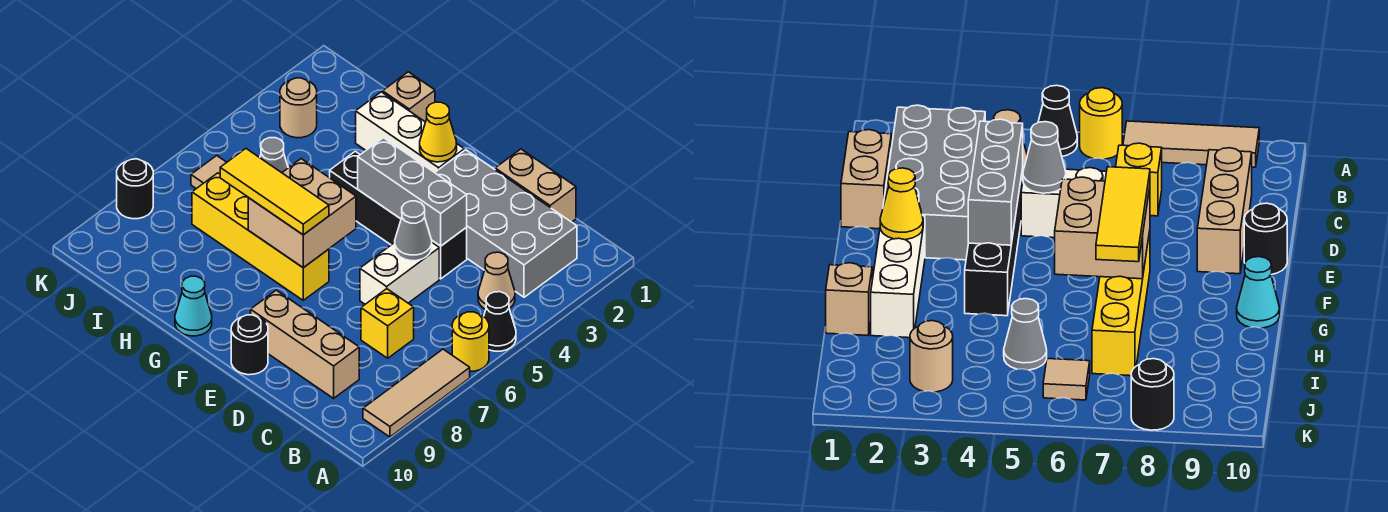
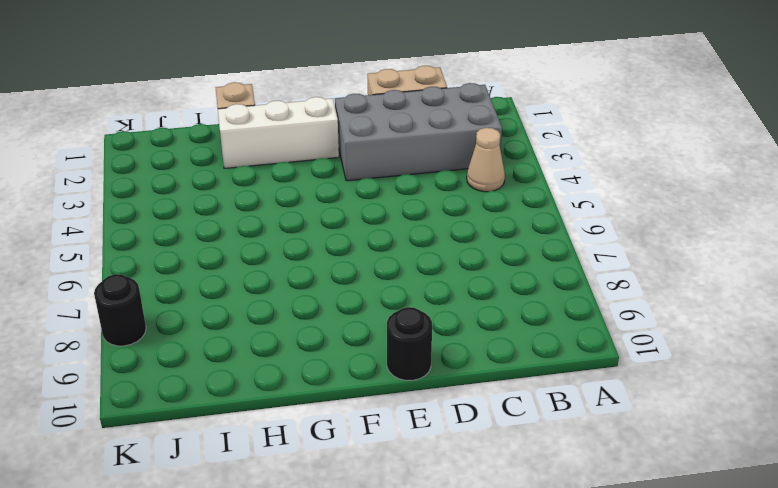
none -> black cone A5 level 1
none -> yellow round brick A6 level 1
none -> tan tile A7:A9 level 1

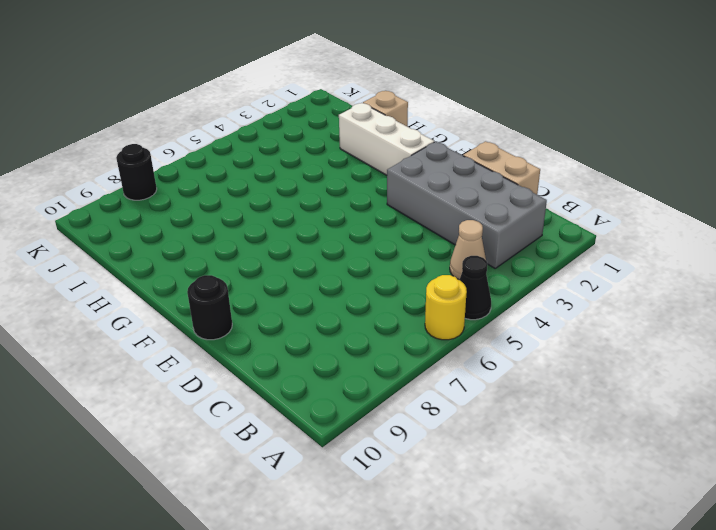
none -> tan tile A7:A9 level 1
none -> yellow brick C7 level 1
none -> tan brick C9:E9 level 1

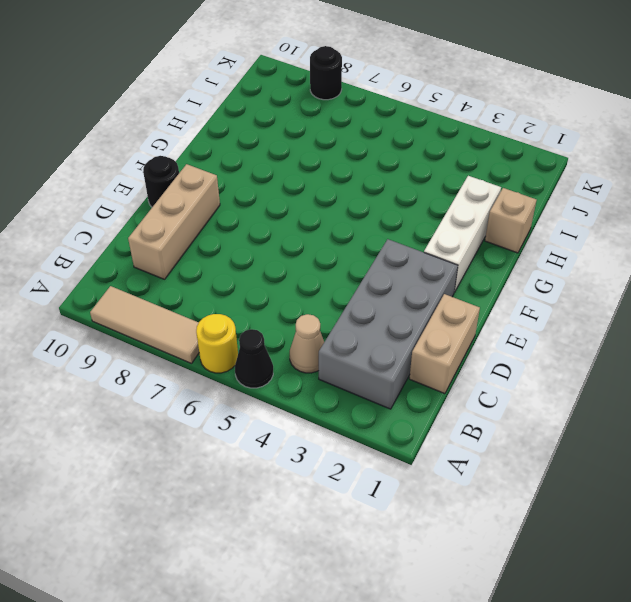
none -> yellow brick C7 level 1
none -> black brick D4:G4 level 1
none -> white brick D5:D6 level 1

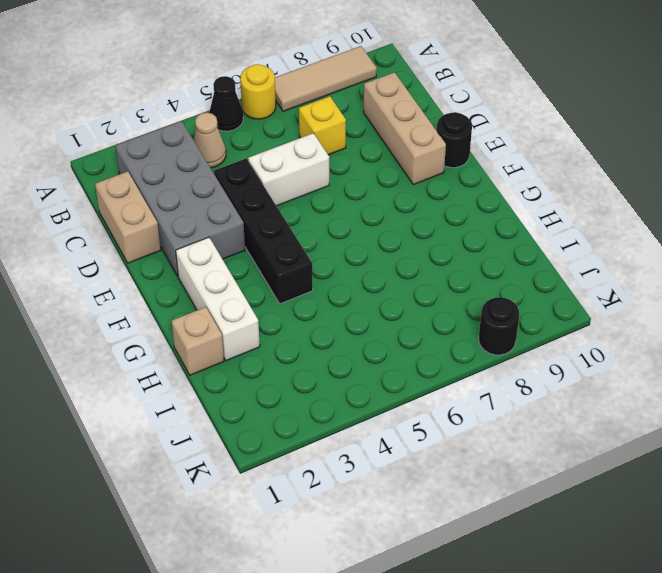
none -> yellow brick F7:I7 level 1
none -> cyan cone G10 level 1
none -> grey cone I5 level 1

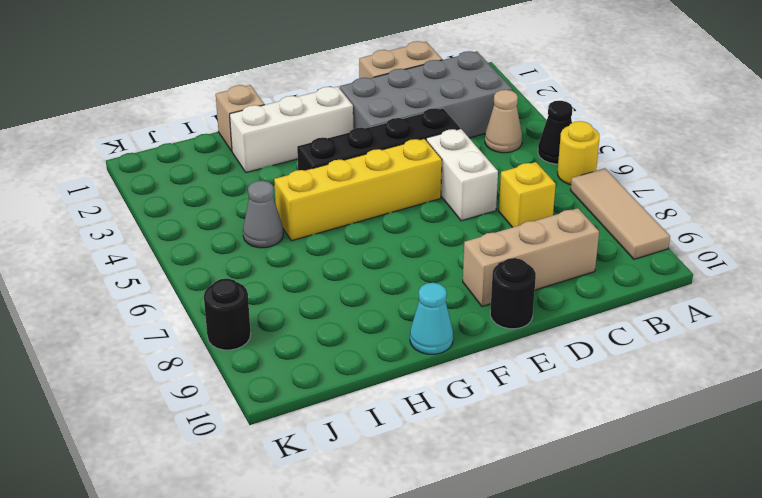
yellow brick E5:H5 level 1 -> yellow brick F7:I7 level 1
none -> tan round brick J3 level 1
none -> tan tile J6 level 1
none -> grey brick D4:F4 level 2

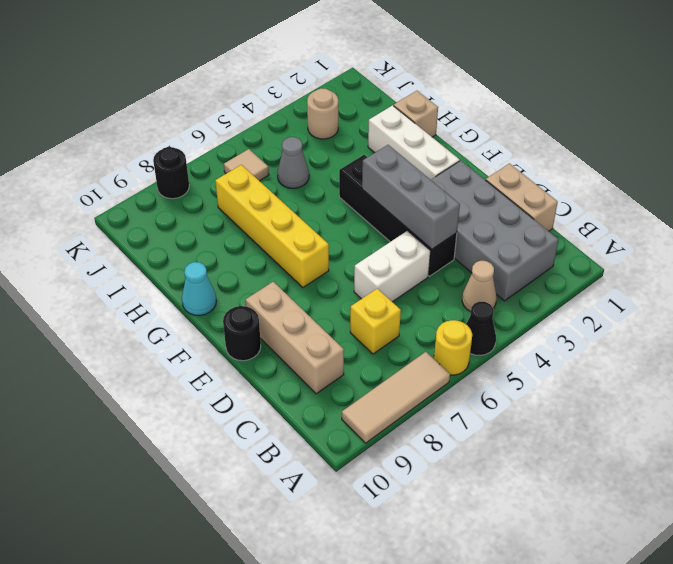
none -> grey cone D5 level 2
none -> yellow cone F2 level 2
none -> tan brick F6:G7 level 2

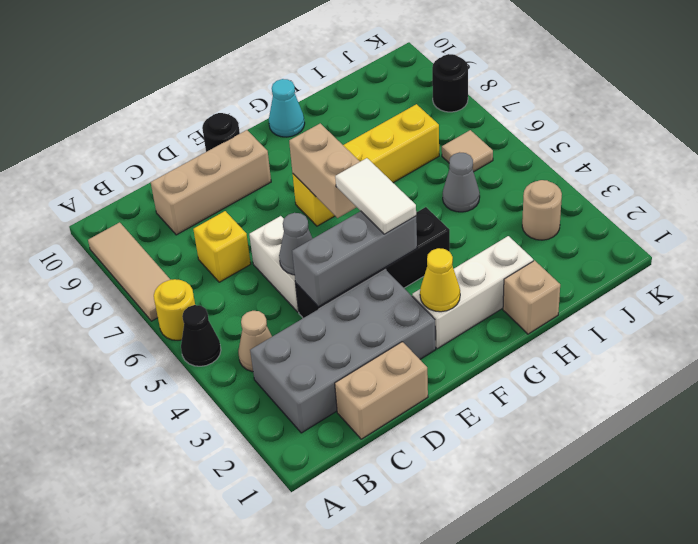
white tile F4:F5 level 3 -> none
tan brick F6:F7 level 2 -> tan brick F6:G7 level 2
none -> yellow tile F7:H7 level 3

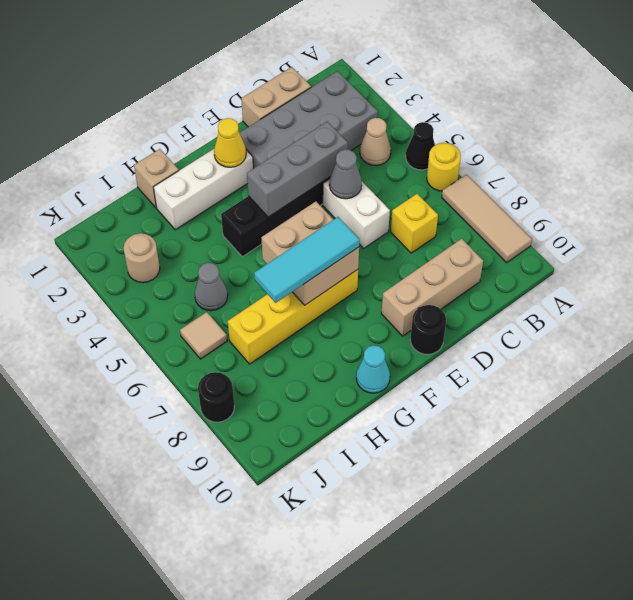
cyan tile F7:H7 level 3 -> yellow tile F7:H7 level 3

